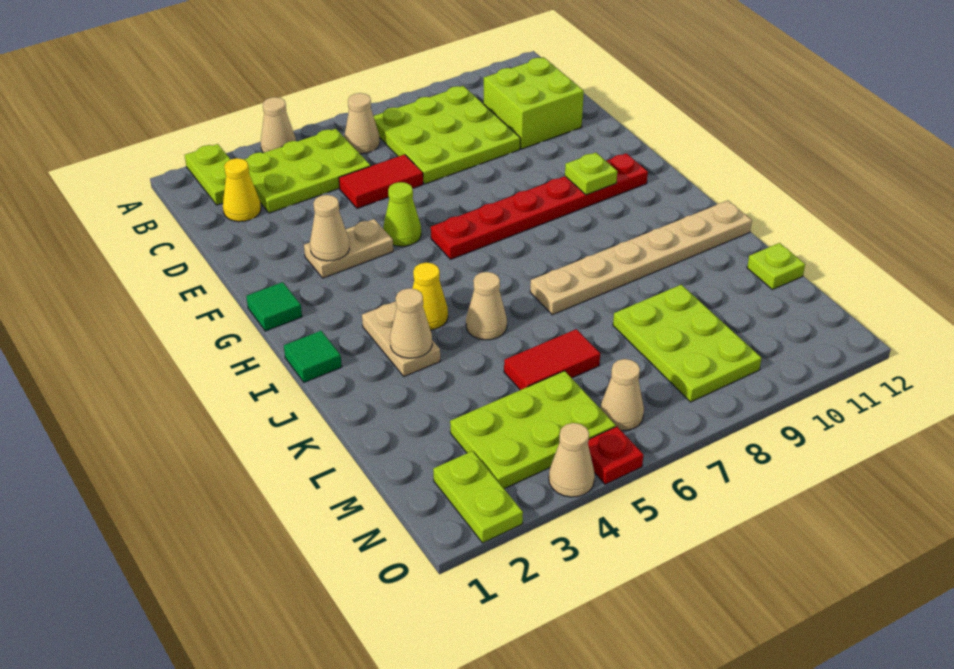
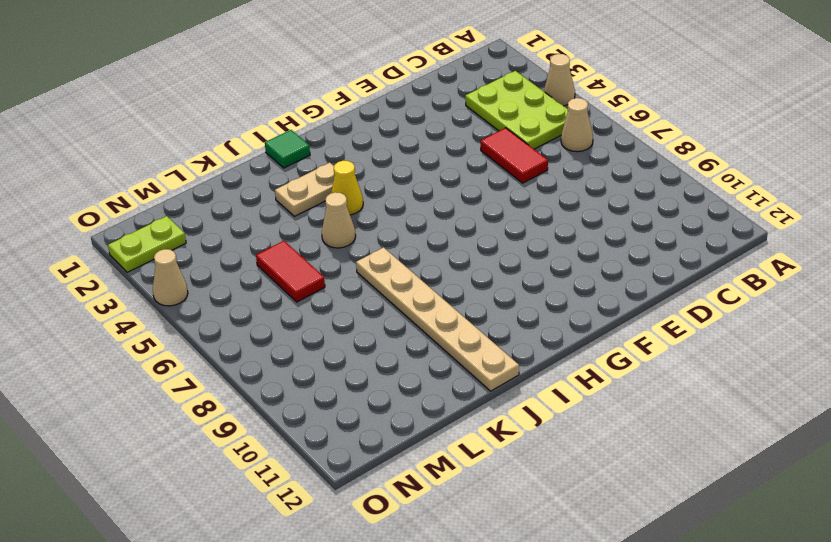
none -> lime plate A2:B2 level 1
none -> lime plate B7:D9 level 1
none -> yellow cone C2 level 1

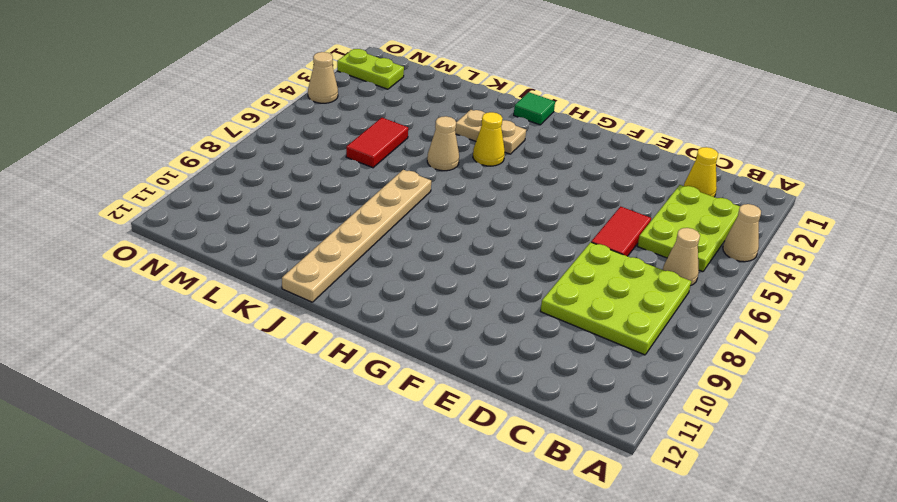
none -> lime plate A2:B2 level 1
none -> lime brick C10:D11 level 1
none -> tan plate F3:F4 level 1

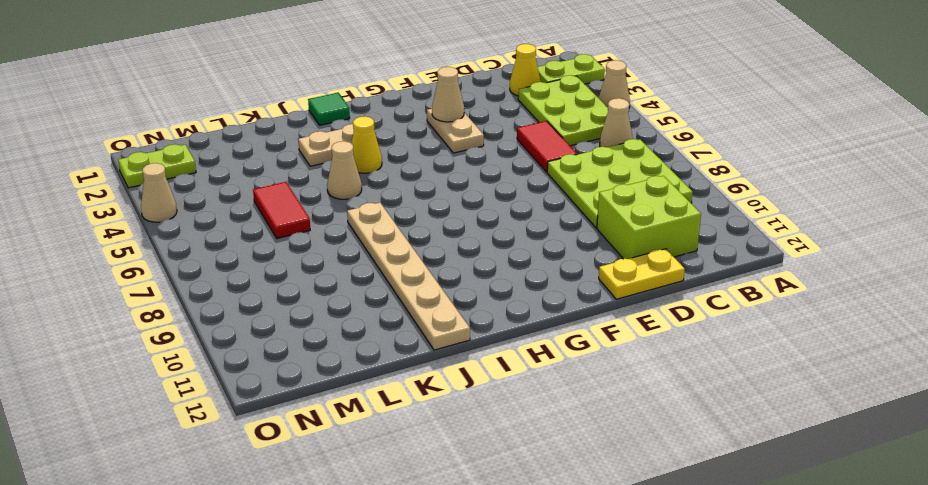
yellow plate D12:E12 level 1 -> none
none -> lime cone F5 level 1
none -> green tile G1 level 1
none -> red plate G6:G11 level 1

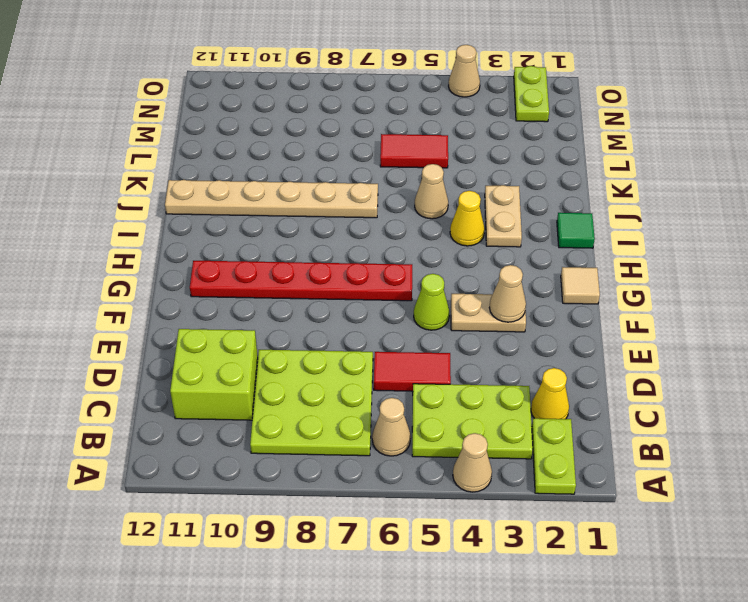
tan tile G1 level 1 -> green tile G1 level 1
none -> lime plate L8:N9 level 1
none -> lime plate L12 level 1
none -> lime plate M3:N5 level 1

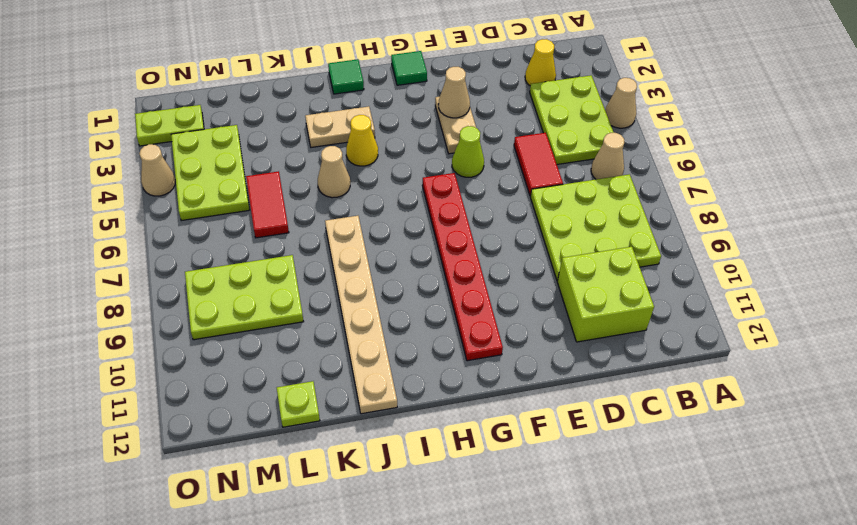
none -> lime plate A2:B2 level 1
none -> tan cone N6 level 1
none -> red plate O5 level 1

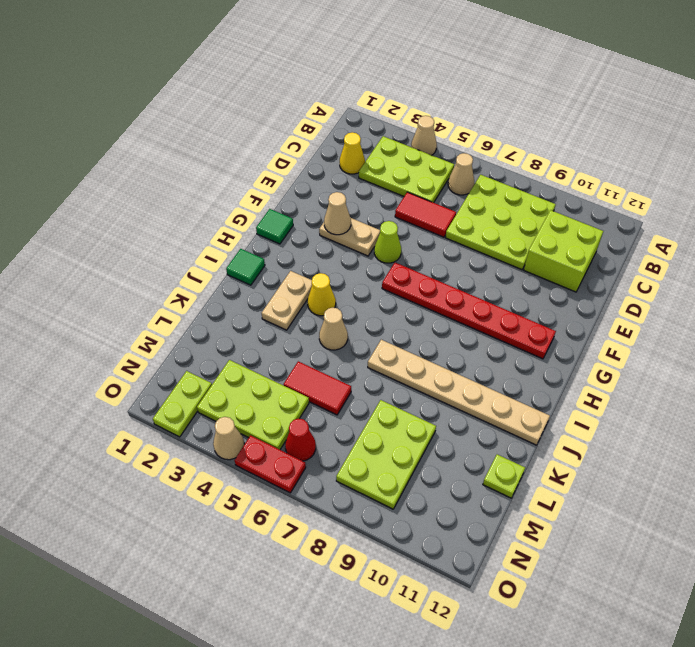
red cone N6 level 1 -> tan cone N6 level 1
red plate O5:O6 level 1 -> red plate O5 level 1
none -> lime plate A2:B2 level 1
none -> lime plate G10 level 2
none -> tan cone J3 level 2

